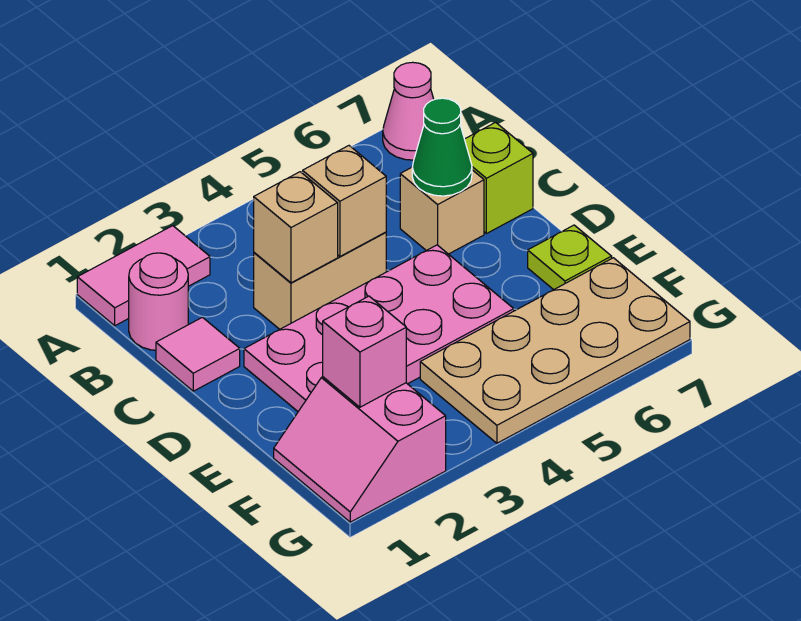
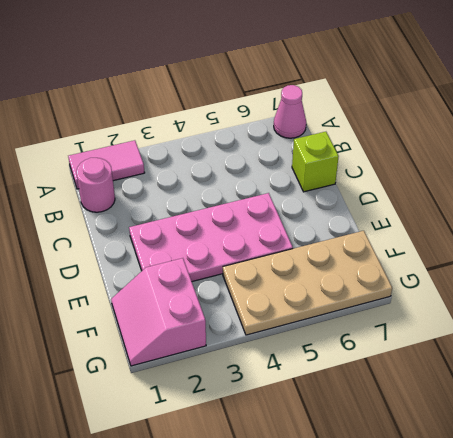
none -> pink tile C1 level 1
none -> tan brick C3:C4 level 1
none -> tan brick C6 level 1

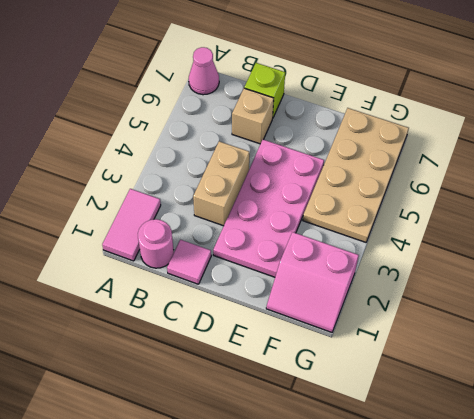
none -> lime plate E7 level 1
none -> tan brick C3 level 2
none -> tan brick C4 level 2

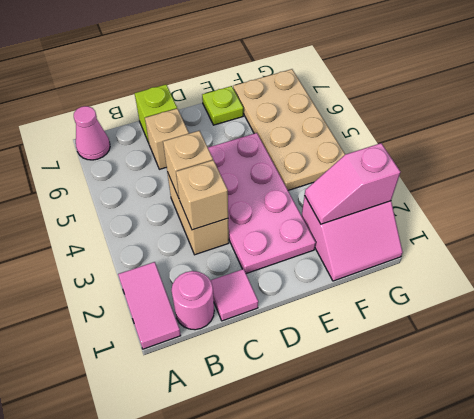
pink slope F2:G2 level 2 top G -> pink brick F2 level 2
none -> green cone C6 level 2

